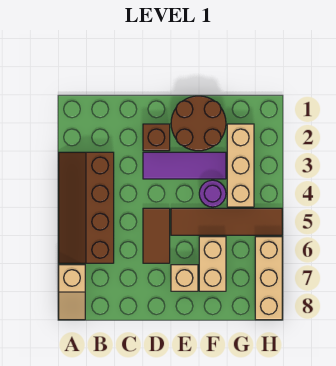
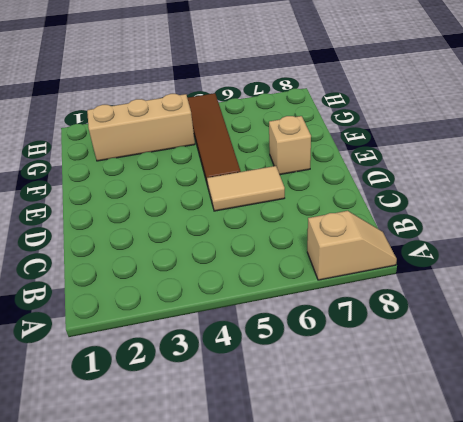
tan tile D5:D6 level 1 -> brown tile D5:D6 level 1
none -> brown slope A3:B6 level 1 top B
none -> brown brick D2 level 1
none -> purple tile D3:F3 level 1

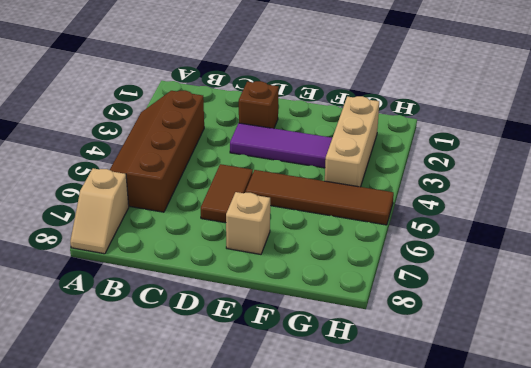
none -> brown round brick E1:F2 level 1
none -> purple round brick F4 level 1
none -> tan brick F6:F7 level 1

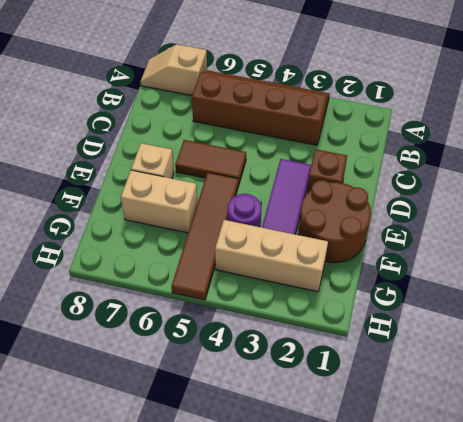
none -> tan brick H6:H8 level 1

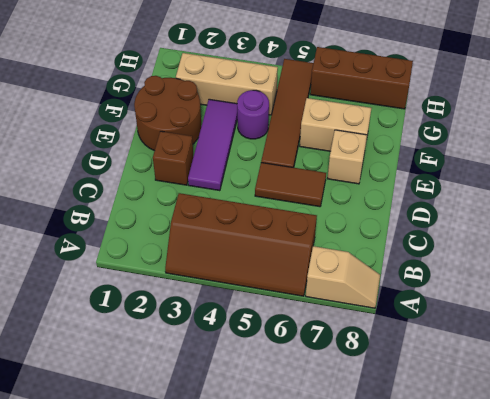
brown brick H6:H8 level 1 -> tan brick H6:H8 level 1

